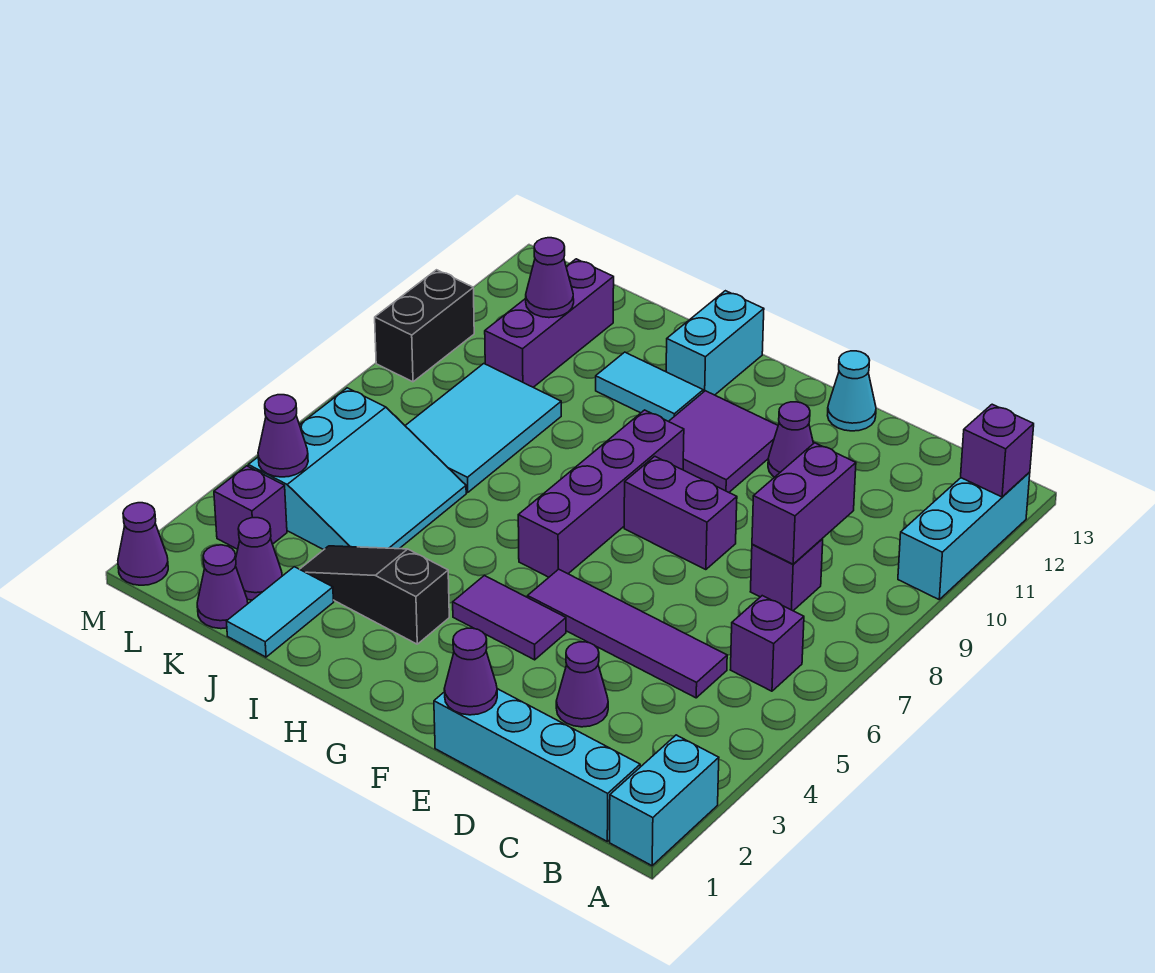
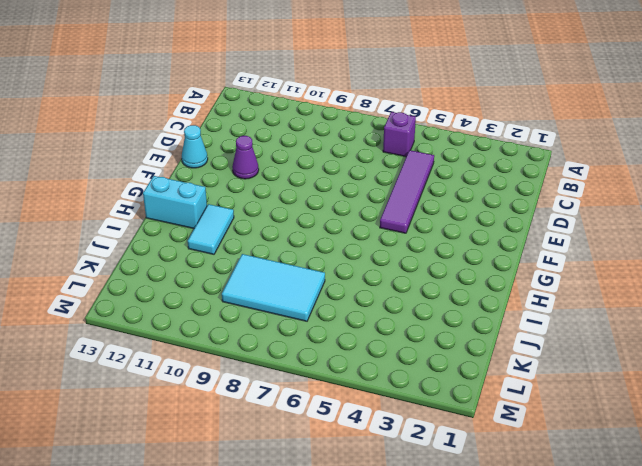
none -> cyan brick A1:A2 level 1
none -> cyan brick A10:A12 level 1
none -> cyan brick B1:E1 level 1
none -> purple brick C8 level 1

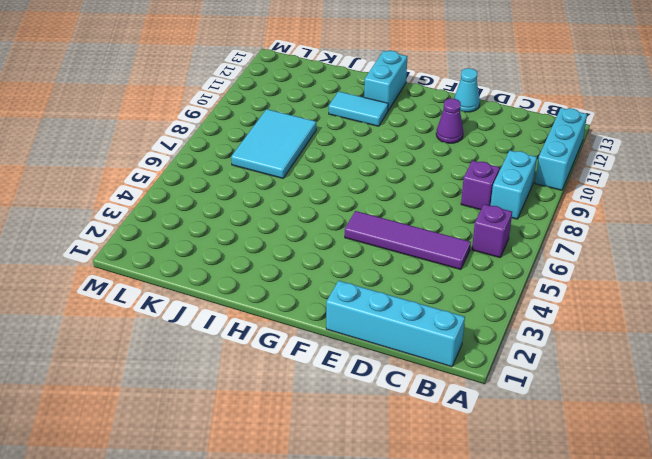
cyan brick B8:B9 level 1 -> cyan brick A1:A2 level 1
none -> purple cone D3 level 1
none -> purple brick E8:F8 level 1
none -> purple tile F4:G4 level 1
none -> purple tile F10:G11 level 1

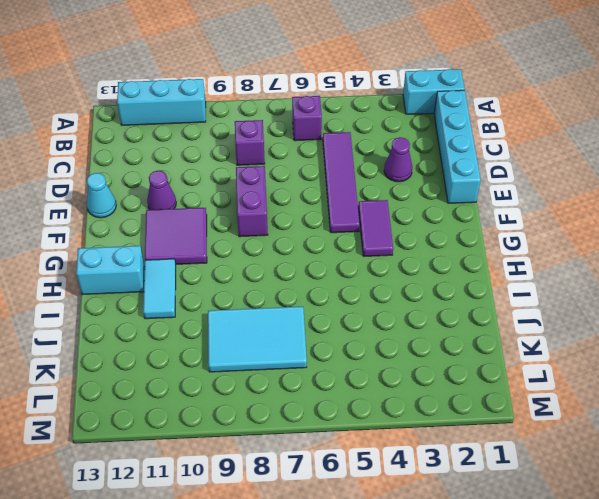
none -> purple brick G6:G9 level 1
none -> black slope H3:J3 level 1 top H
none -> cyan tile J1:J2 level 1
none -> cyan slope J4:L6 level 1 top L

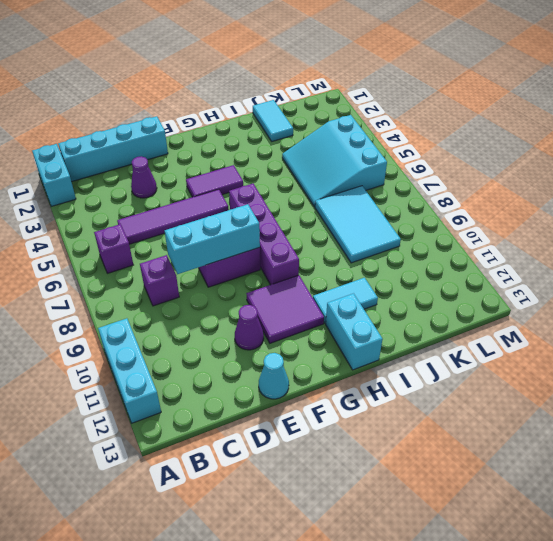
cyan brick D8:F8 level 2 -> none
none -> black slope H3:J3 level 1 top H
none -> purple cone K1 level 1
none -> purple cone K2 level 1
none -> purple brick K10:K12 level 1

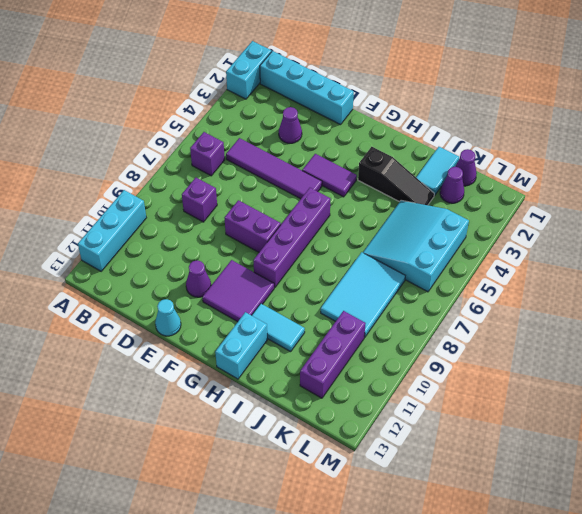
none -> purple brick L3 level 1
none -> purple cone M1 level 1
none -> black brick M9:M10 level 1
none -> purple brick A12 level 2

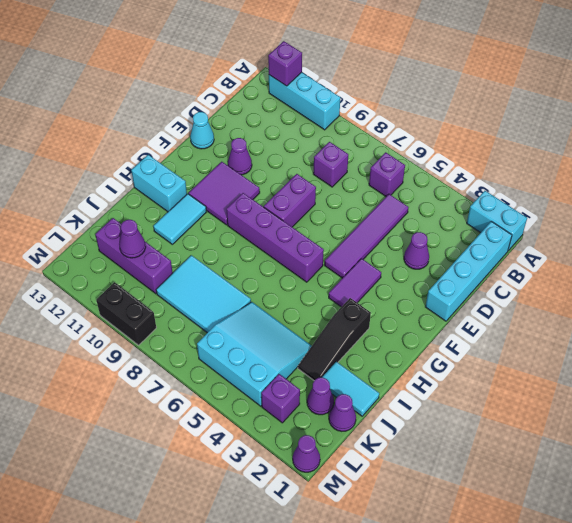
none -> purple brick C8:C9 level 2
none -> purple cone E1 level 2
none -> purple cone L4 level 2

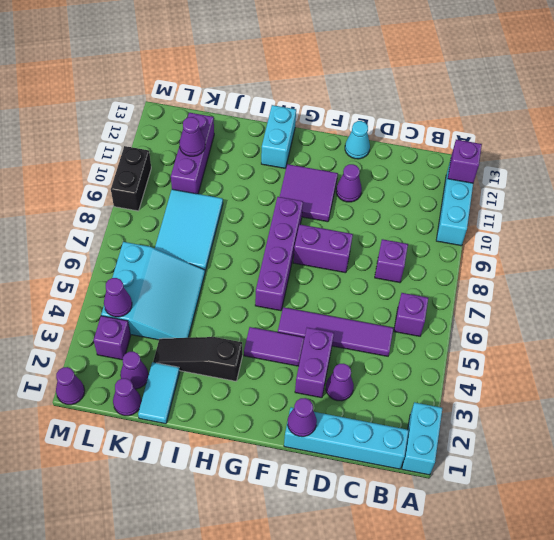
purple brick E3:E4 level 1 -> purple brick C8:C9 level 2
none -> cyan tile H11:I11 level 1

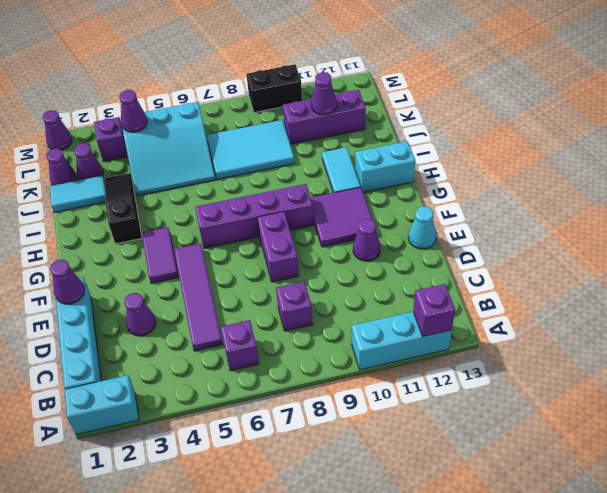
none -> purple brick C8:C9 level 2

